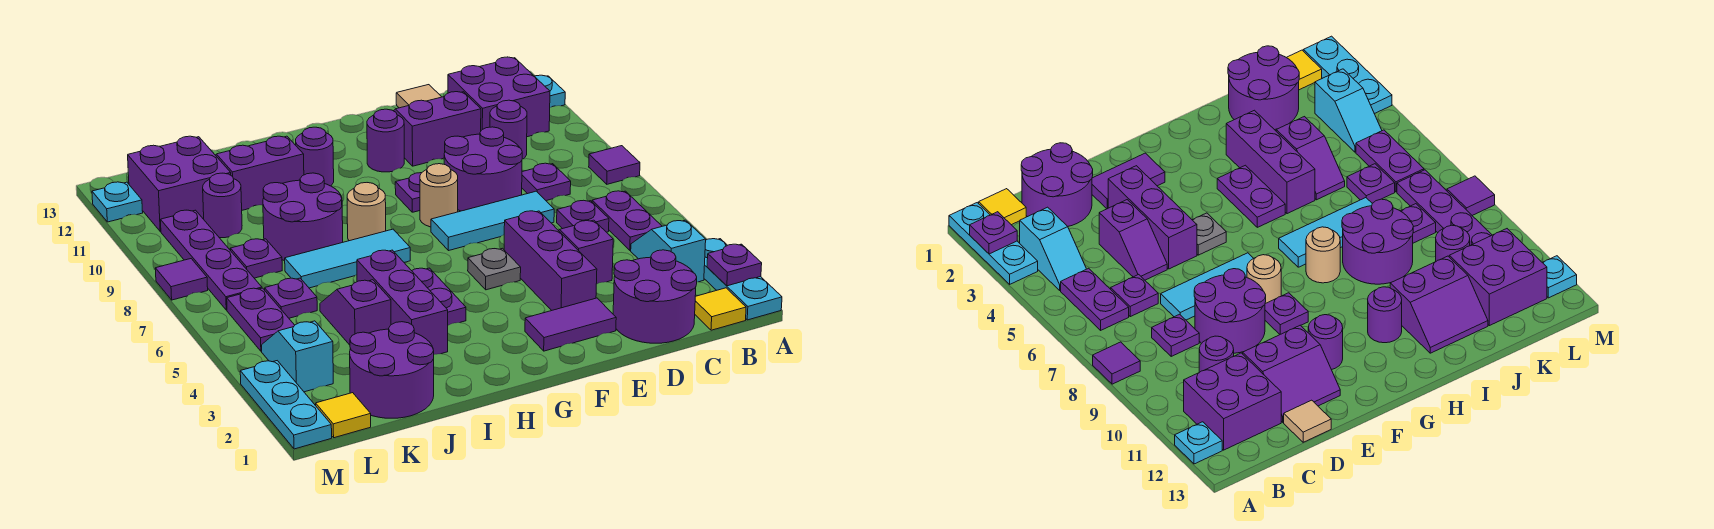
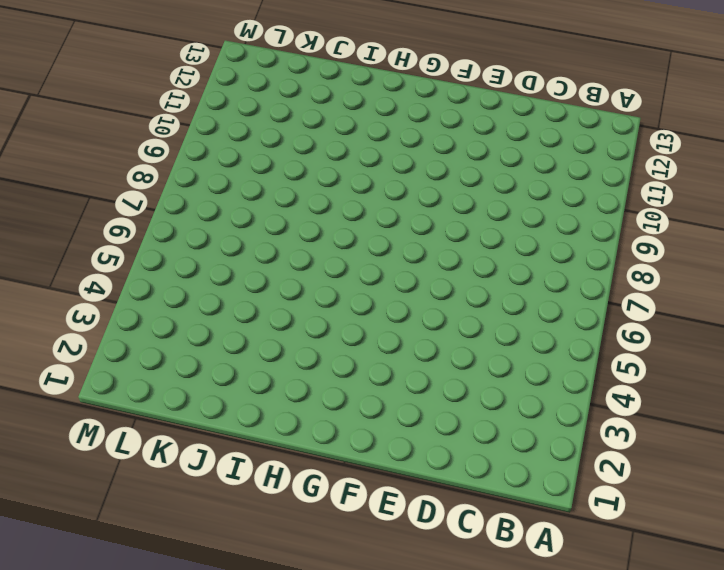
none -> cyan plate A1:A3 level 1
none -> purple tile A8 level 1
none -> cyan plate A12 level 1
none -> yellow tile B1 level 1

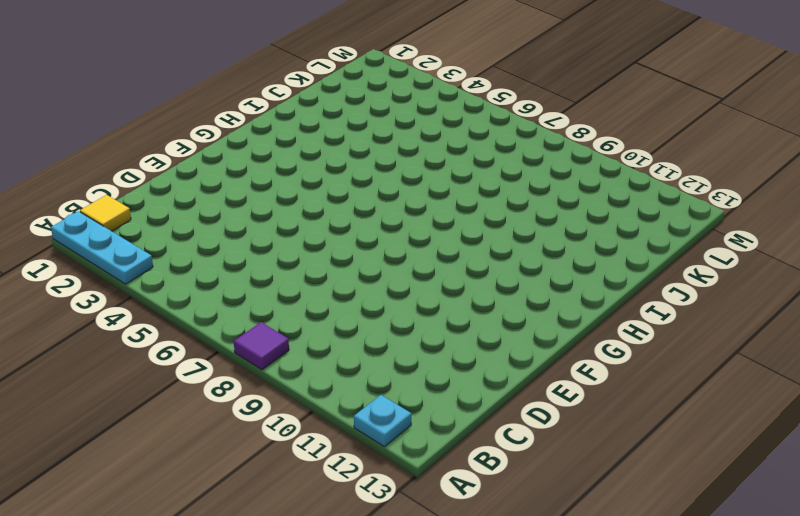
none -> cyan slope B3:B4 level 1 top 3
none -> purple plate B5:B6 level 1
none -> purple brick B11:C12 level 1
none -> purple round brick C1:D2 level 1

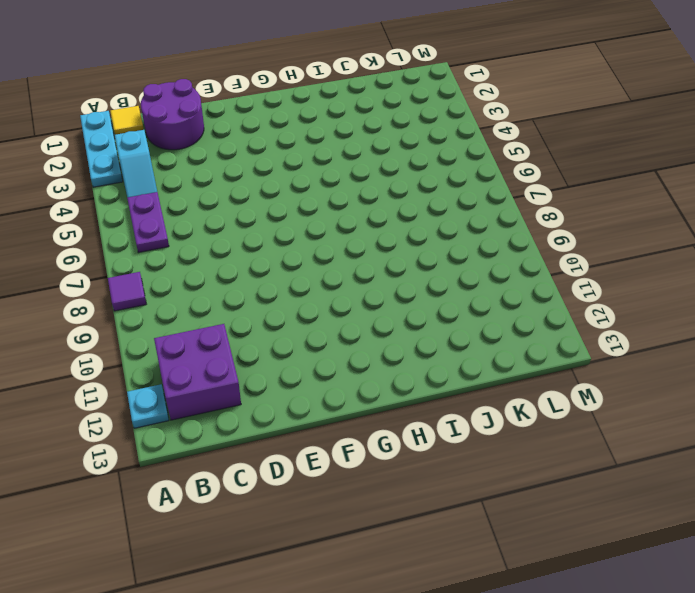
none -> purple plate C6 level 1
none -> purple plate C8 level 1
none -> purple round brick C10 level 1
none -> purple slope D4:D5 level 1 top 4

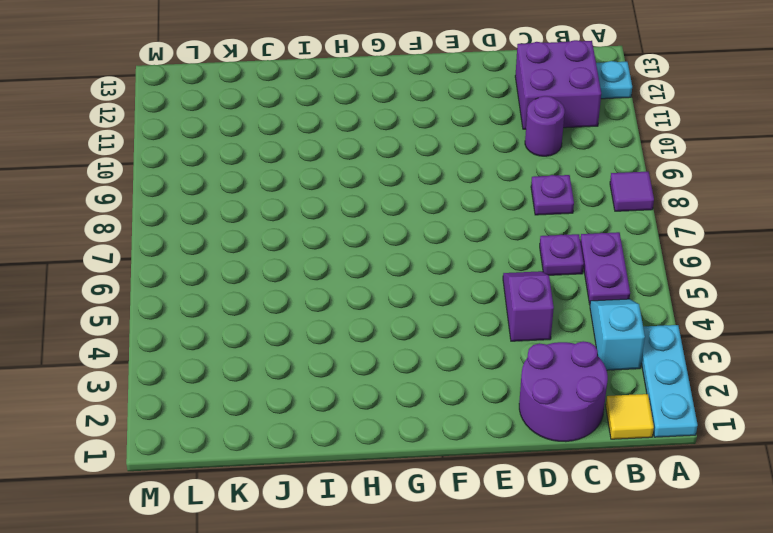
none -> cyan tile D7:F7 level 1
none -> purple round brick D8:E9 level 1
none -> purple slope D11:E12 level 1 top 11
none -> tan tile D13 level 1

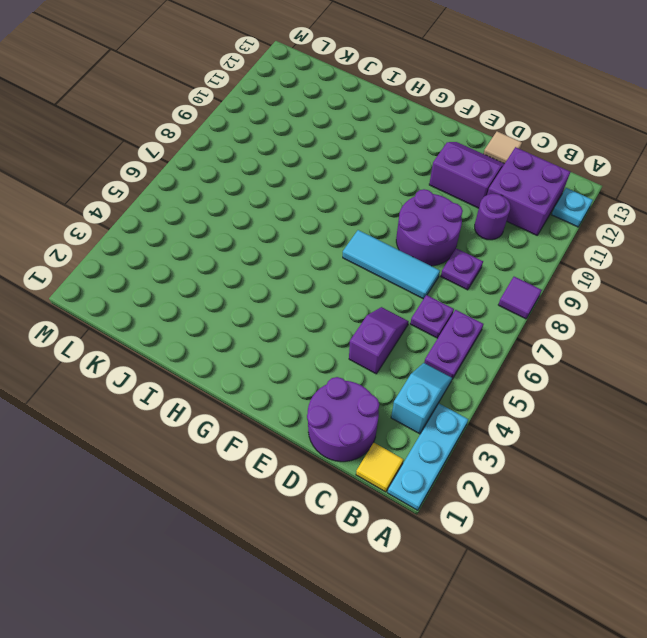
none -> purple tile E2:F2 level 1
none -> purple brick E3:E5 level 1
none -> grey plate F5 level 1
none -> tan round brick F8 level 1

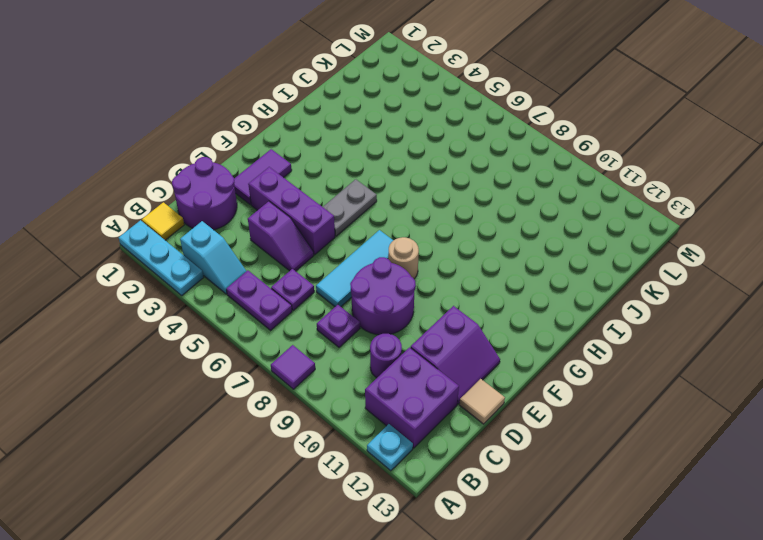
grey plate F5:G5 level 1 -> grey plate F5 level 1
none -> purple plate F9 level 1
none -> purple round brick F11 level 1
none -> purple plate H4:H5 level 1
none -> cyan tile H7:J7 level 1

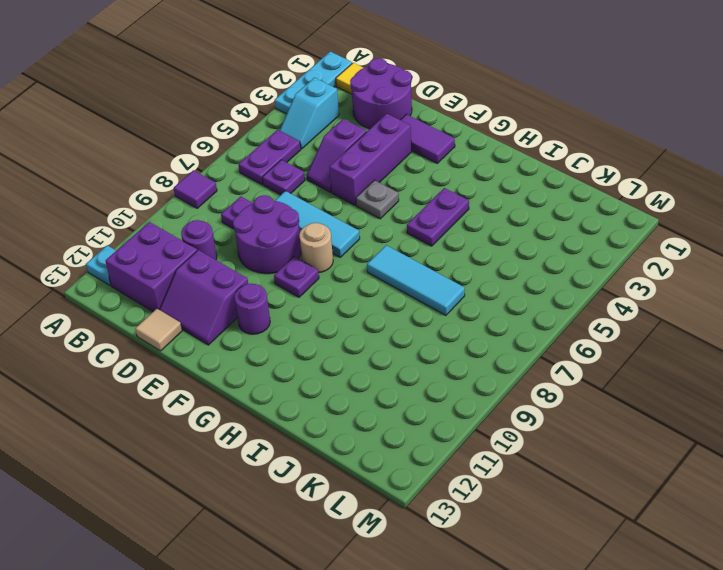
none -> tan round brick H8 level 1
none -> purple round brick H11 level 1
none -> purple brick I3:I5 level 1
none -> purple round brick I8:J9 level 1

